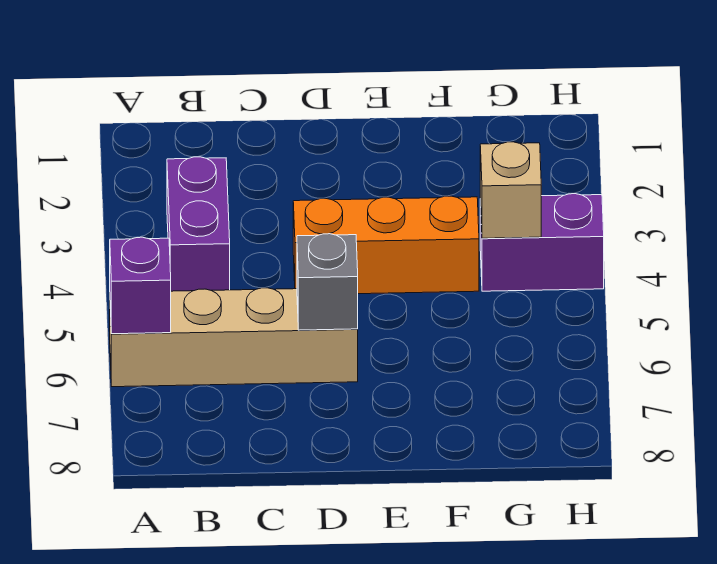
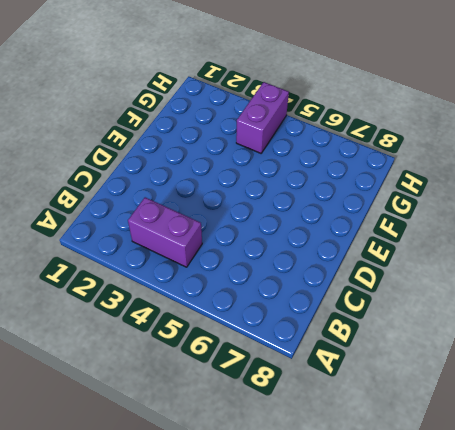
none -> tan brick A6:D6 level 1
none -> orange brick D4:F4 level 1

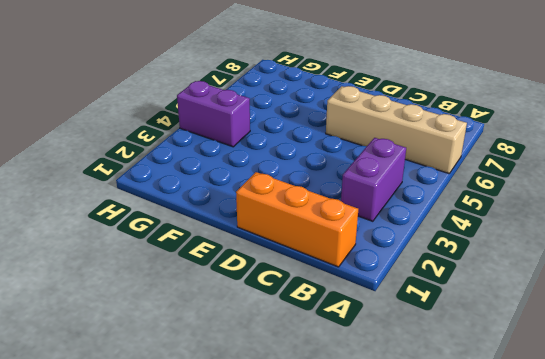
orange brick B1:D1 level 1 -> orange brick D4:F4 level 1
none -> purple brick A6 level 2
none -> grey brick D6 level 2

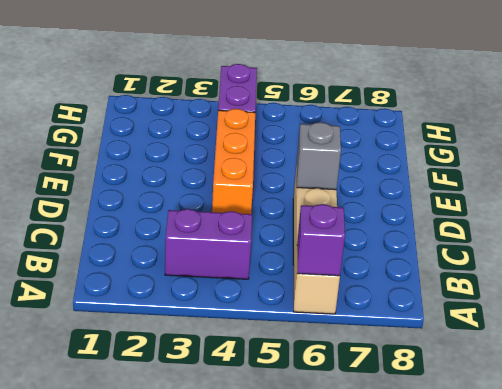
none -> tan brick G4 level 2

